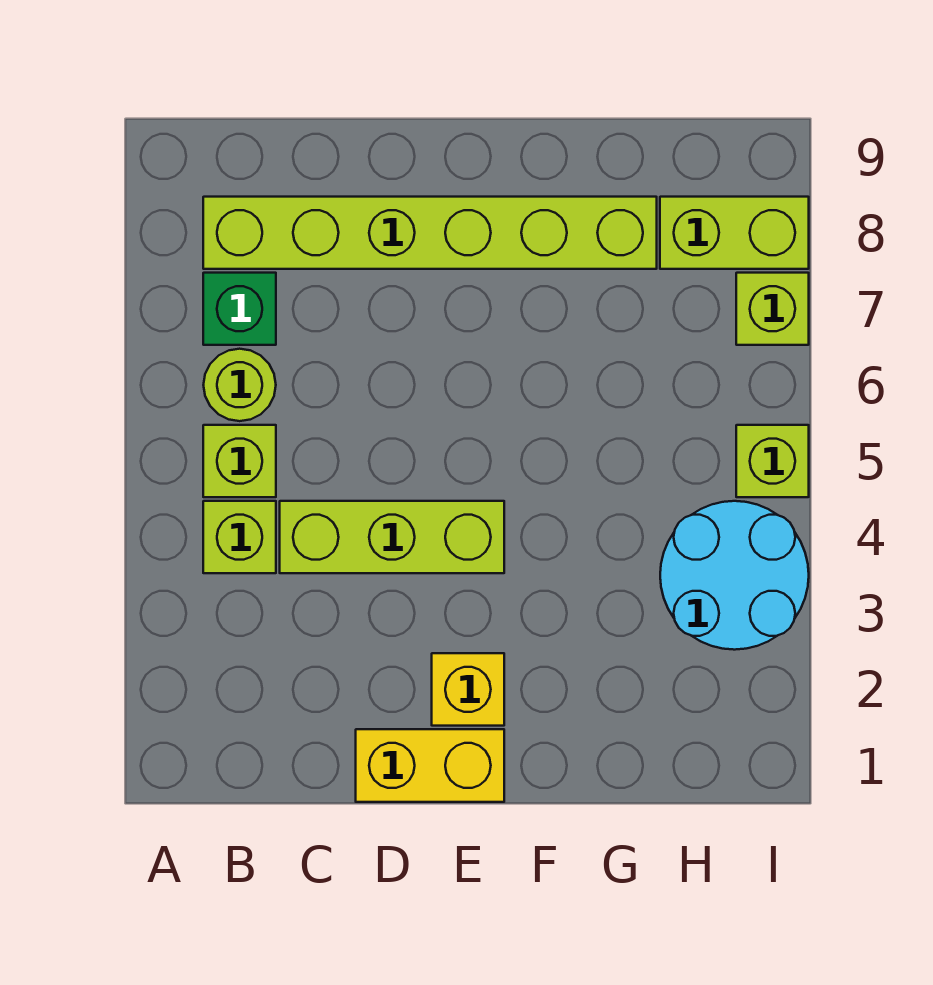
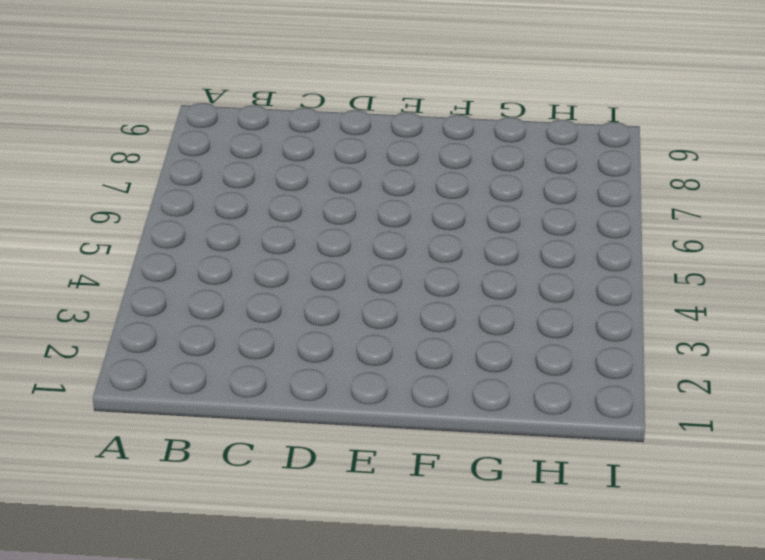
none -> lime brick B4 level 1
none -> lime brick B5 level 1
none -> lime round brick B6 level 1

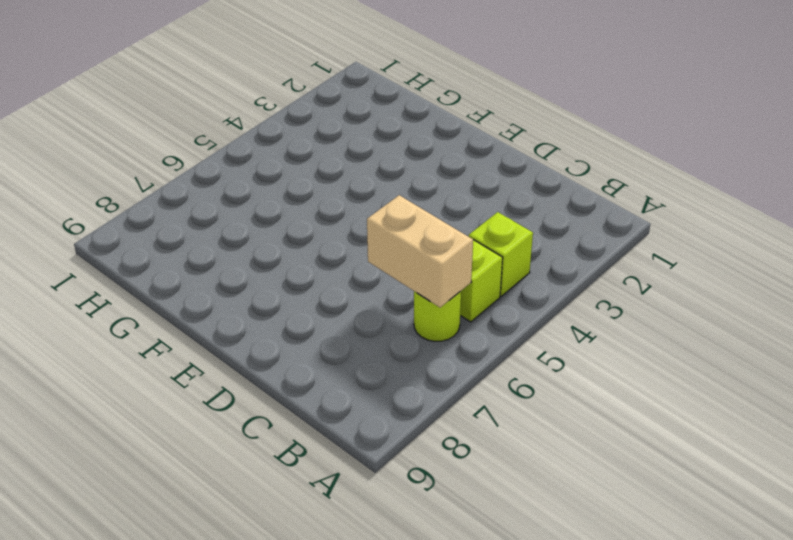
tan brick B6:C6 level 2 -> none
none -> green brick B7 level 1
none -> lime brick B8:G8 level 1
none -> lime brick C4:E4 level 1

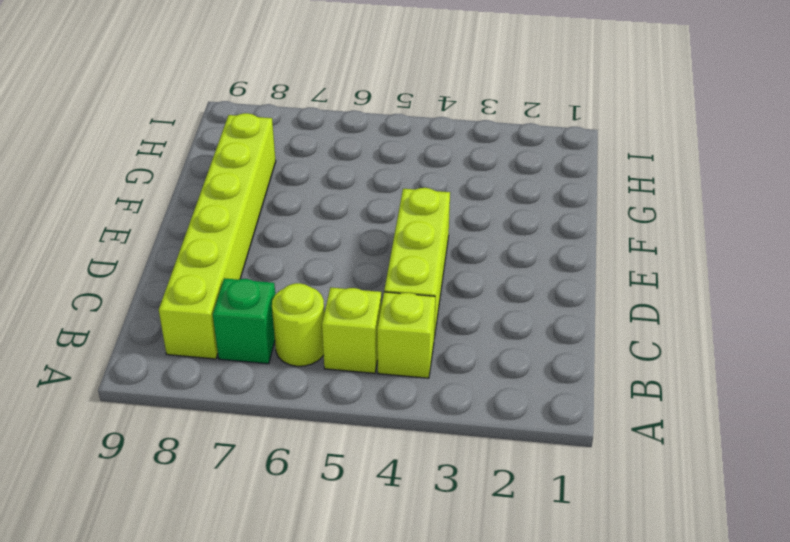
none -> yellow brick D1:E1 level 1
none -> yellow brick E2 level 1
none -> cyan round brick H3:I4 level 1

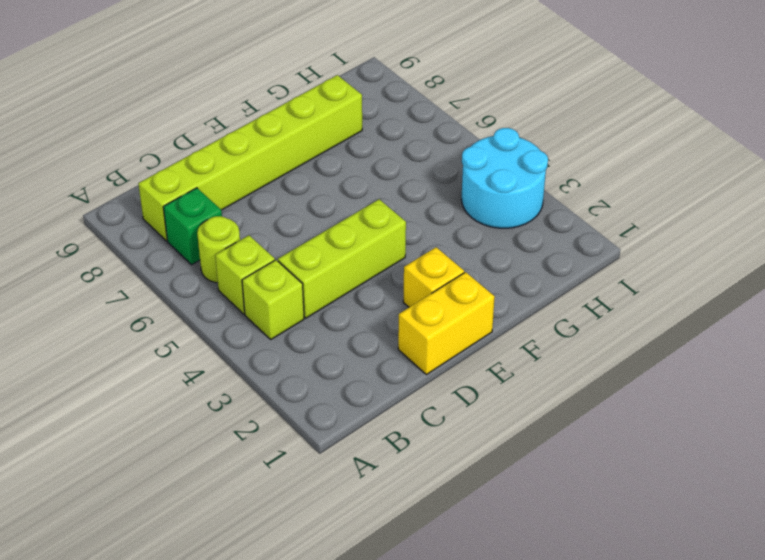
none -> lime brick H8:I8 level 1
none -> lime brick I5 level 1
none -> lime brick I7 level 1

